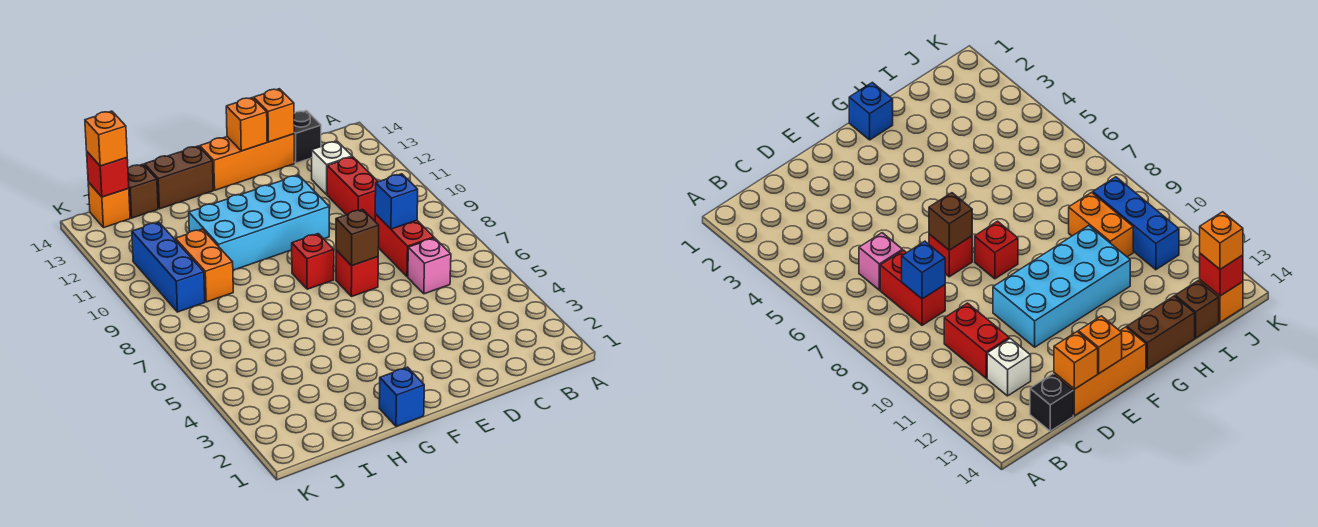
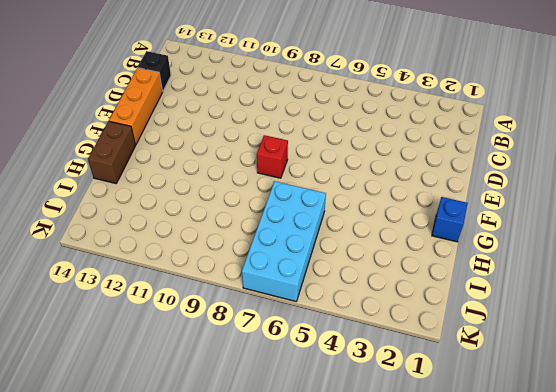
cyan brick H6:K7 level 1 -> cyan brick E10:H11 level 1
none -> pink brick C6 level 1
none -> red brick C7:C8 level 1
none -> red brick C10:C11 level 1

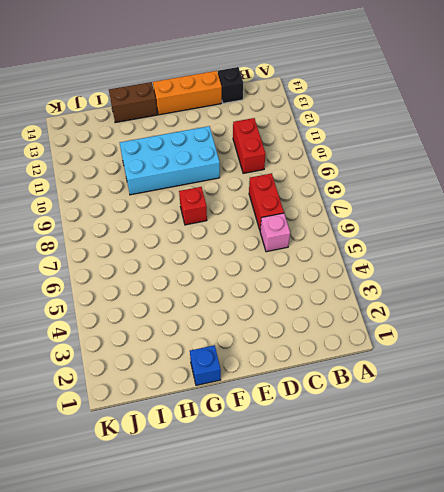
none -> white brick C12 level 1
none -> red brick E7 level 1
none -> orange brick I9:I10 level 1

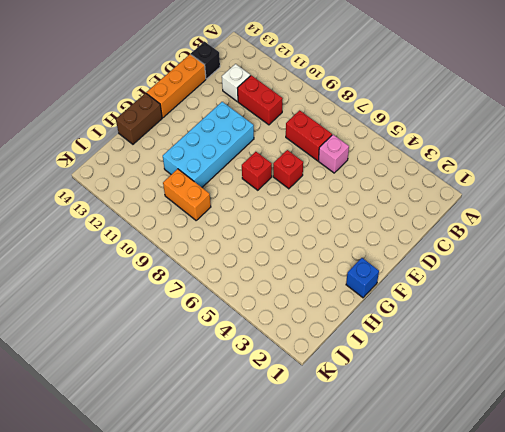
none -> brown brick I14 level 1
none -> blue brick J9:J11 level 1
none -> orange brick J14 level 1

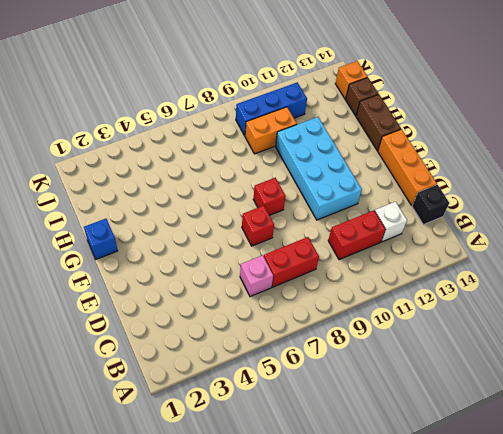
none -> blue brick C8 level 2
none -> orange brick D14 level 2
none -> brown brick E7 level 2

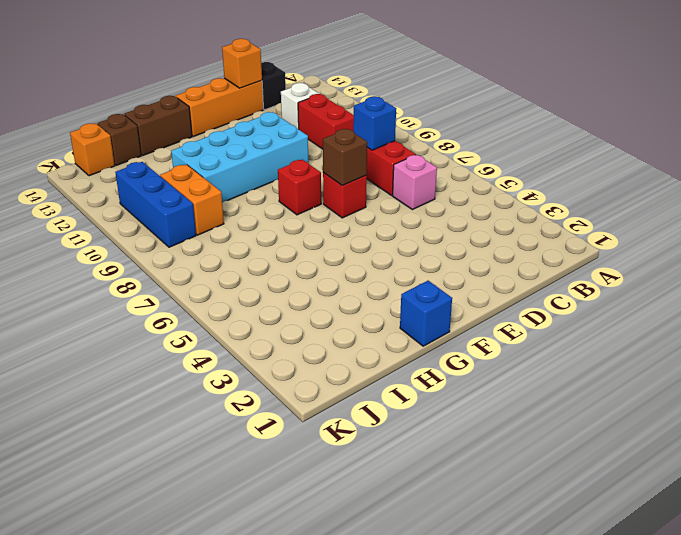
none -> orange brick E14 level 2
none -> red brick J14 level 2
none -> orange brick J14 level 3

